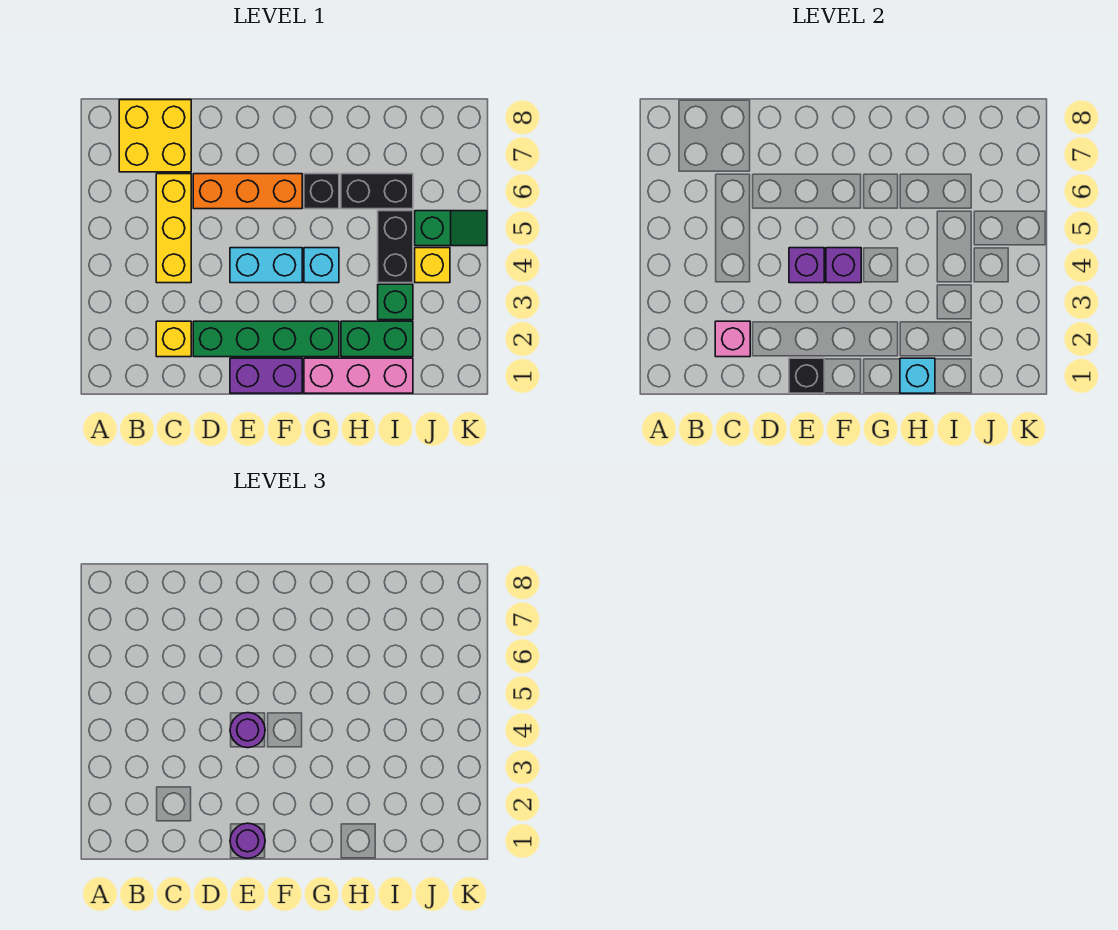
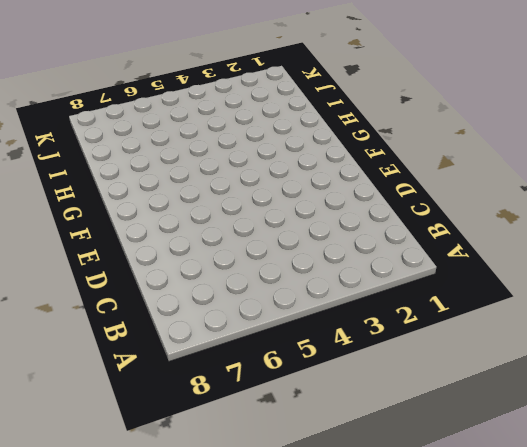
none -> yellow brick B7:C8 level 1
none -> yellow brick C2 level 1
none -> yellow brick C4:C6 level 1

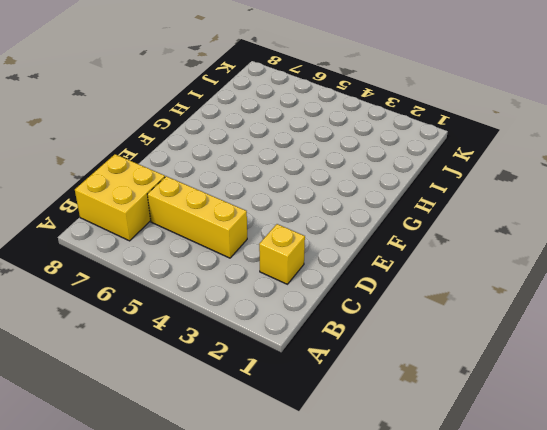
none -> green brick D2:G2 level 1
none -> orange brick D6:F6 level 1
none -> purple brick E1:F1 level 1

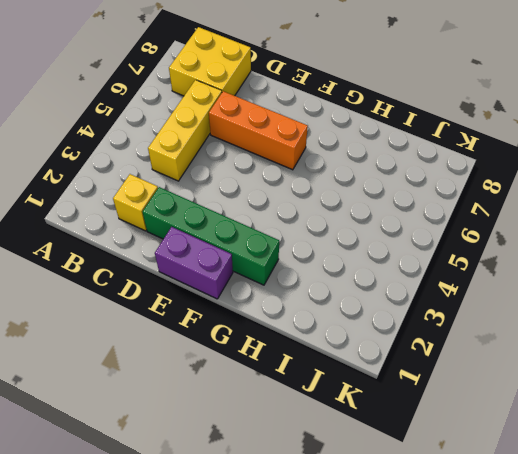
none -> cyan brick E4:F4 level 1
none -> pink brick G1:I1 level 1
none -> cyan brick G4 level 1

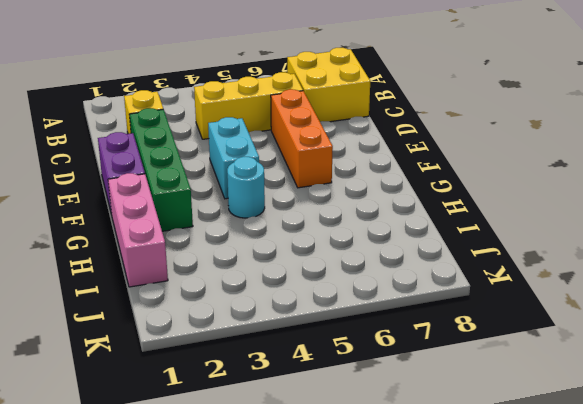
cyan round brick G4 level 1 -> cyan brick G4 level 1
none -> black brick G6 level 1
none -> green brick H2:I2 level 1
none -> black brick H6:I6 level 1

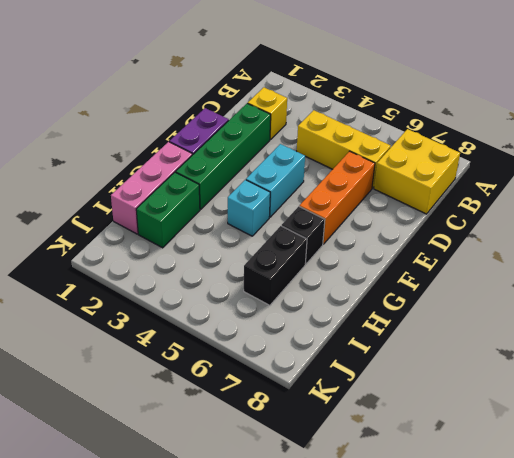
none -> green brick I3 level 1
none -> black brick I4:I5 level 1
none -> yellow brick J4 level 1

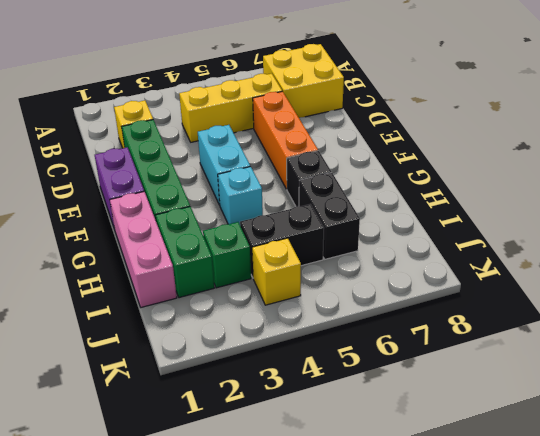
none -> green slope J5:K5 level 1 top J
none -> pink brick C2 level 2
none -> black brick E1 level 2

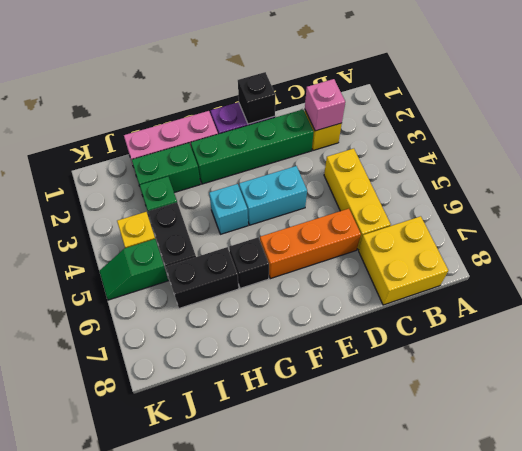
none -> purple brick E4 level 2
none -> purple brick F4 level 2
none -> cyan brick H1 level 2

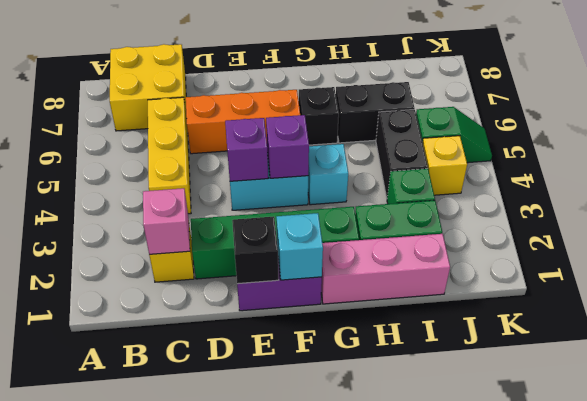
cyan brick F1 level 2 -> cyan brick H1 level 2
none -> purple round brick E1 level 3
none -> purple round brick E4 level 3

